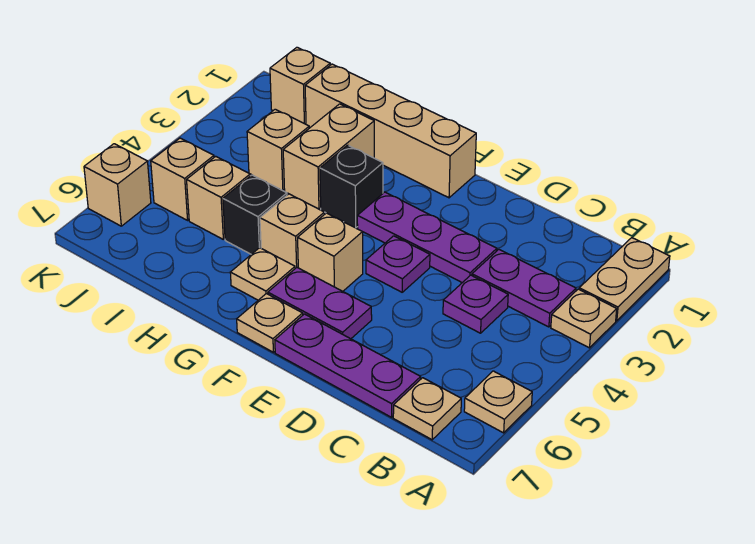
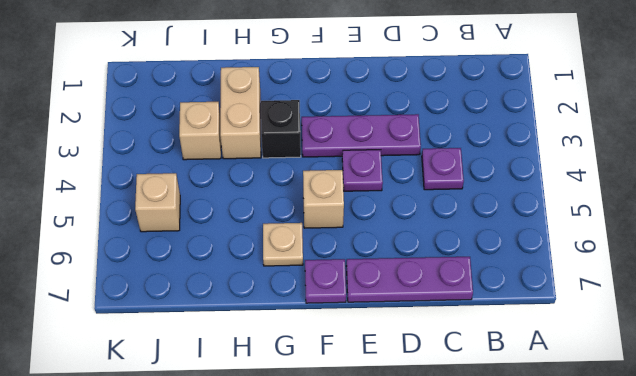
purple plate F7 level 1 -> tan plate F7 level 1
none -> tan plate A1:A2 level 1
none -> tan plate A3 level 1
none -> tan plate A6 level 1

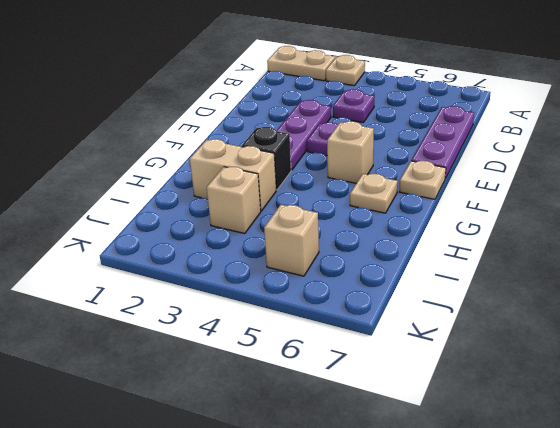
none -> tan plate A6 level 1
none -> purple plate B3:C3 level 1
none -> tan plate B7 level 1

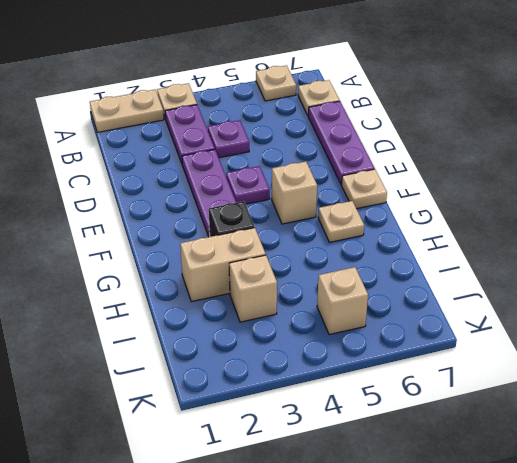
none -> purple plate E6:F6 level 1
none -> tan brick F1:I1 level 1
none -> tan brick G5 level 1

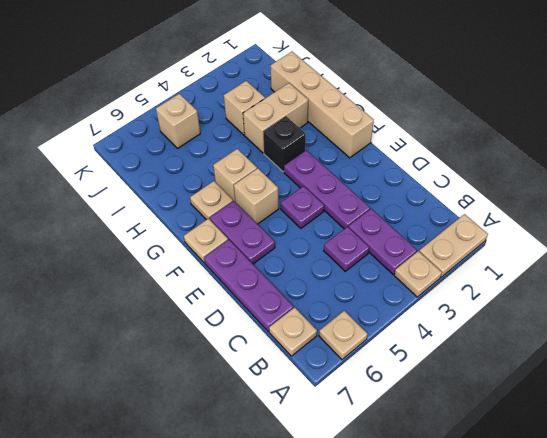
none -> black brick H5 level 1
none -> tan brick I5 level 1
none -> tan brick J1 level 1

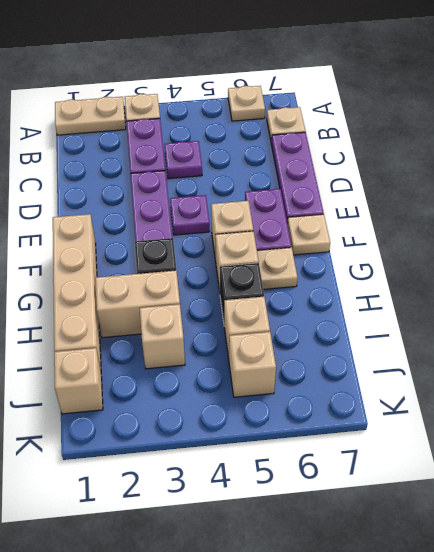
none -> tan brick K6 level 1

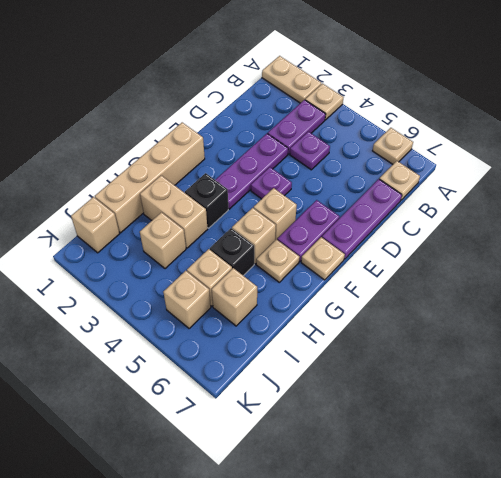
tan brick I6 level 1 -> tan brick K6 level 1

